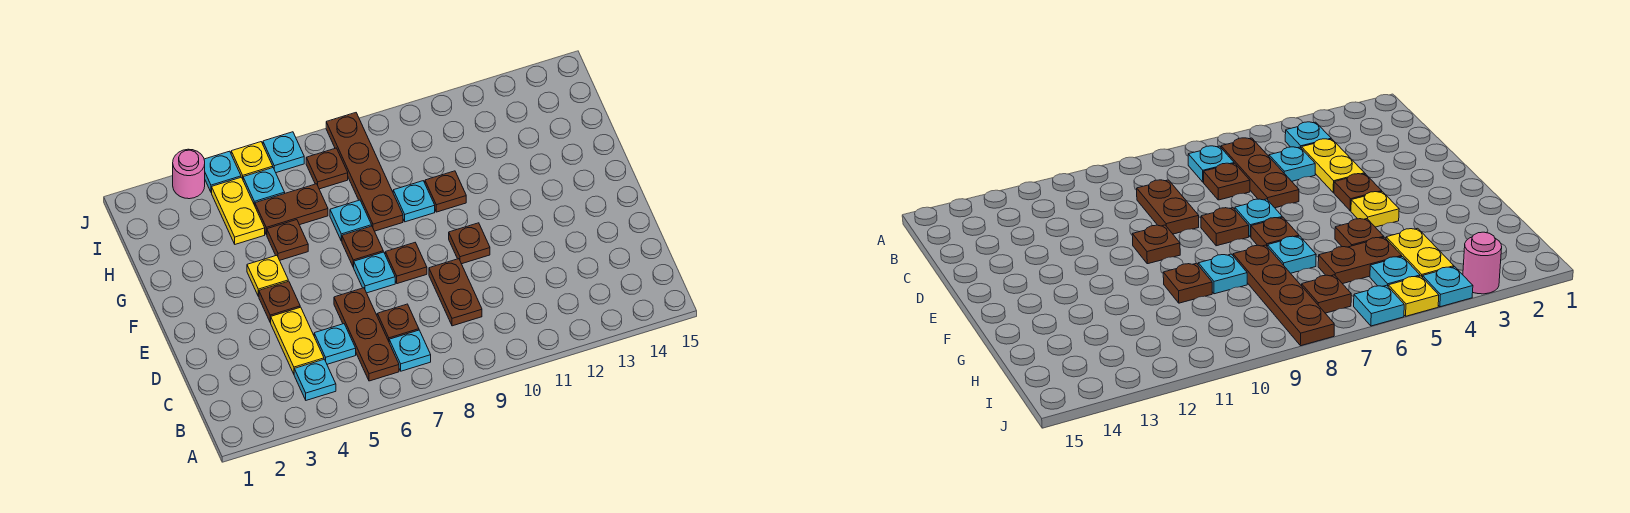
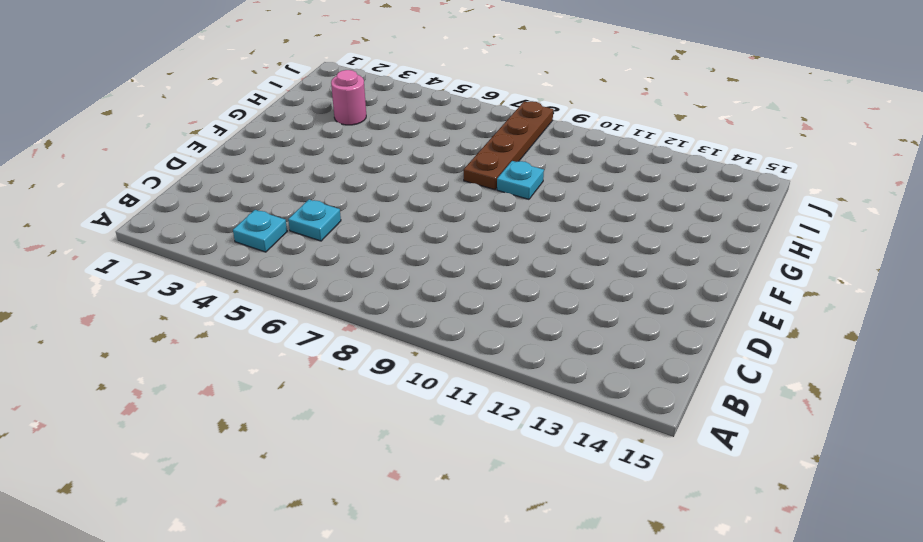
pink round brick H3 level 1 -> pink round brick J3 level 1
none -> brown plate B6:D6 level 1
none -> cyan plate B7 level 1
none -> yellow plate C4:D4 level 1

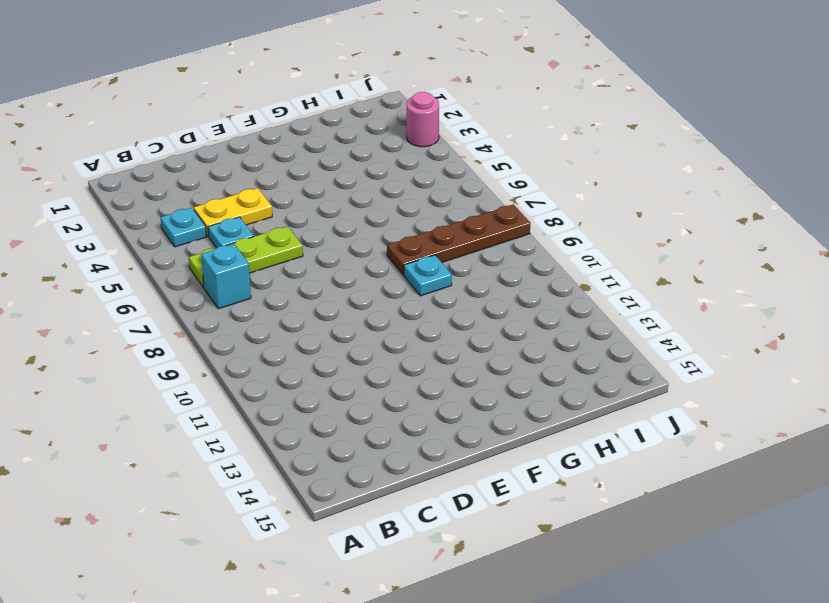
lime plate B6:D6 level 1 -> brown plate B6:D6 level 1
cyan brick B7 level 1 -> cyan plate B7 level 1
none -> brown plate C7 level 1
none -> brown plate C9:D9 level 1
none -> brown plate E4 level 1

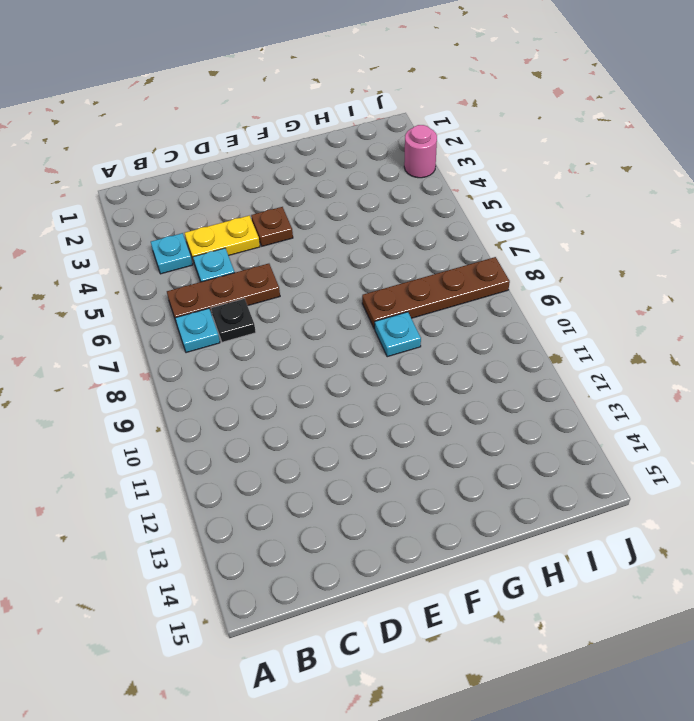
black plate C7 level 1 -> brown plate C7 level 1
none -> brown plate C9:D9 level 1
none -> cyan plate E7 level 1
none -> brown plate E8 level 1

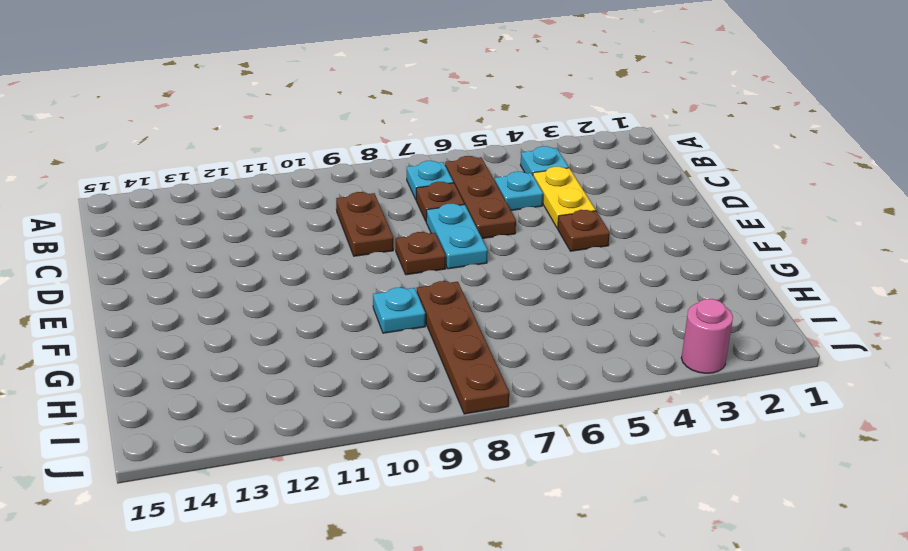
cyan plate D7:E7 level 1 -> cyan plate E7 level 1
none -> brown plate E10 level 1
none -> yellow plate F4 level 1
none -> brown plate F7 level 1

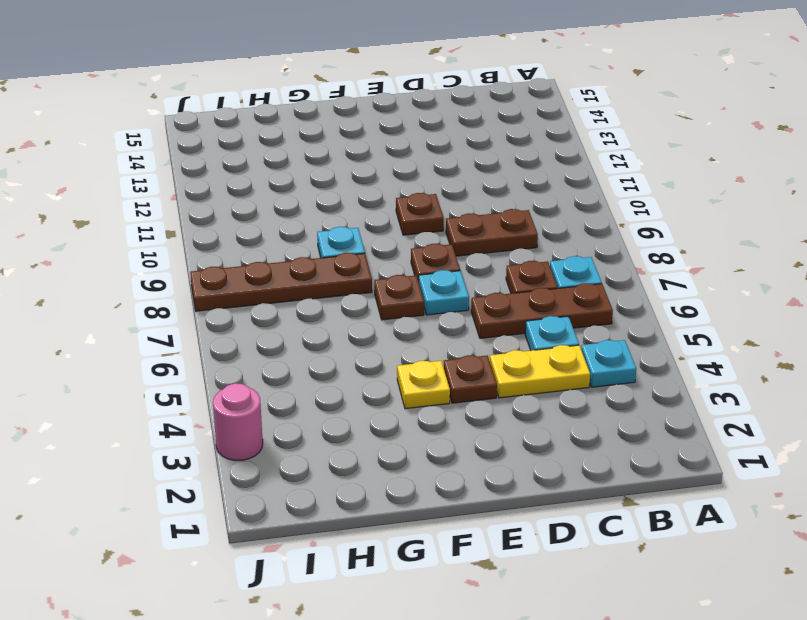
none -> brown plate G5 level 1
none -> cyan plate G7 level 1
none -> brown plate G10 level 1

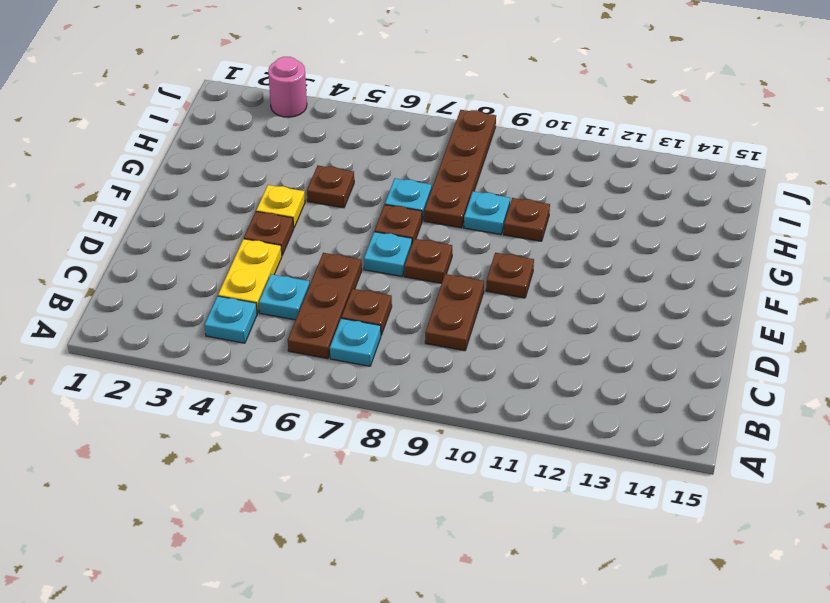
none -> yellow plate H4:I4 level 1
none -> brown plate H5:H6 level 1
none -> cyan plate I5 level 1

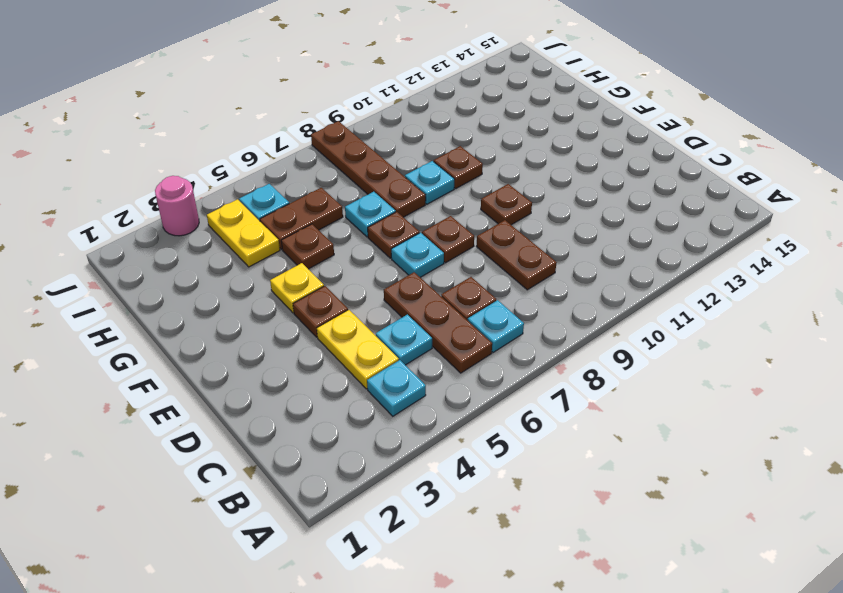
none -> brown plate I7 level 1
none -> cyan plate J4 level 1
none -> yellow plate J5 level 1

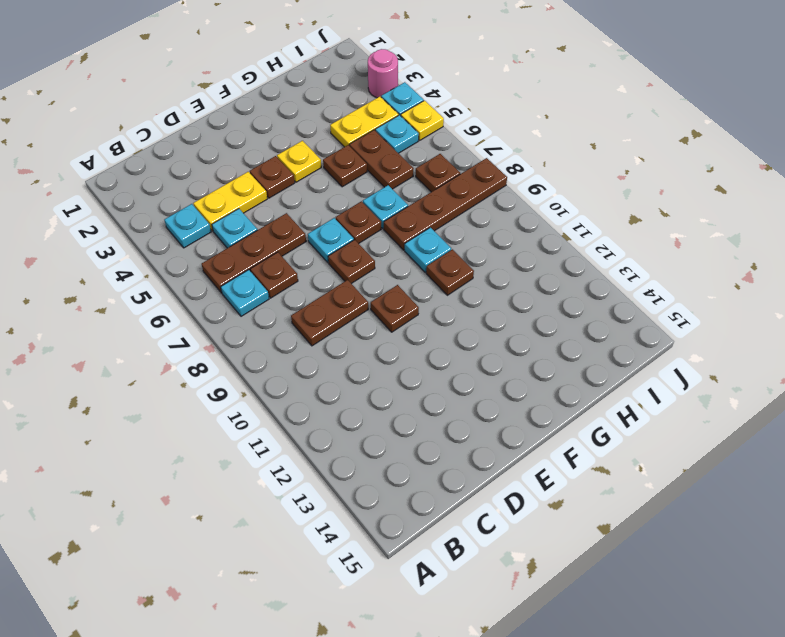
none -> cyan plate J6 level 1

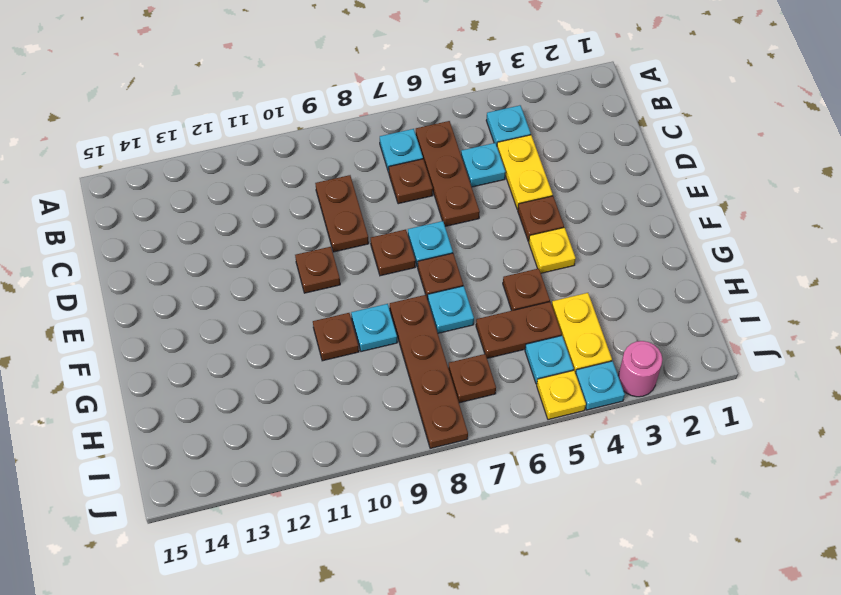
none -> cyan plate J6 level 1

